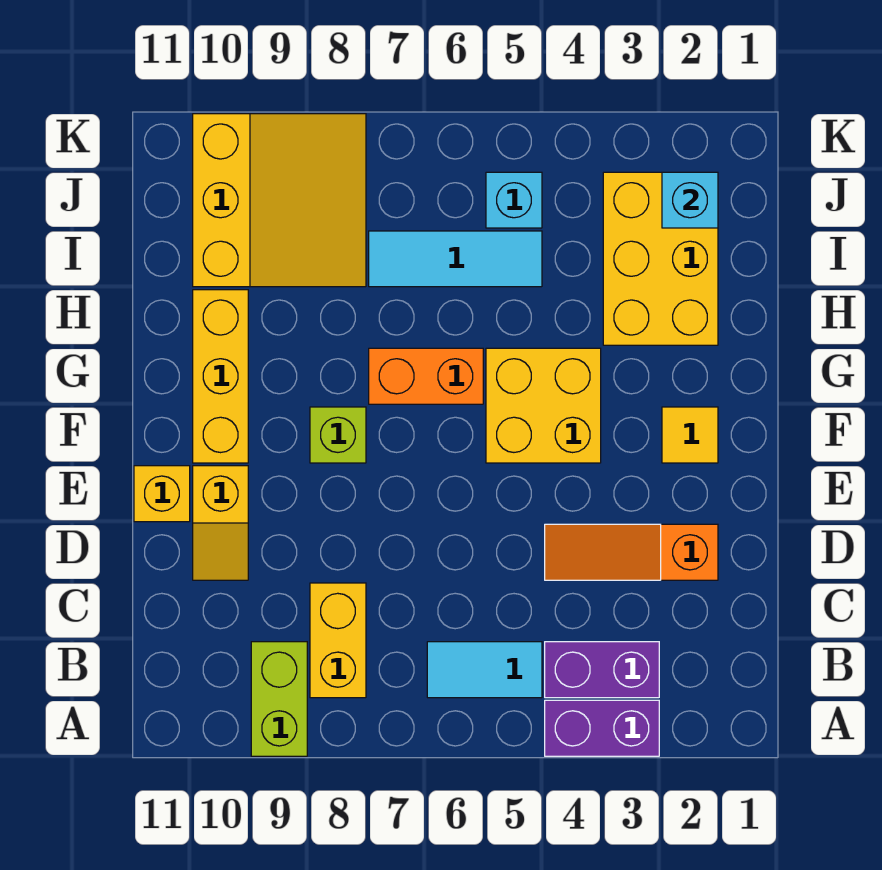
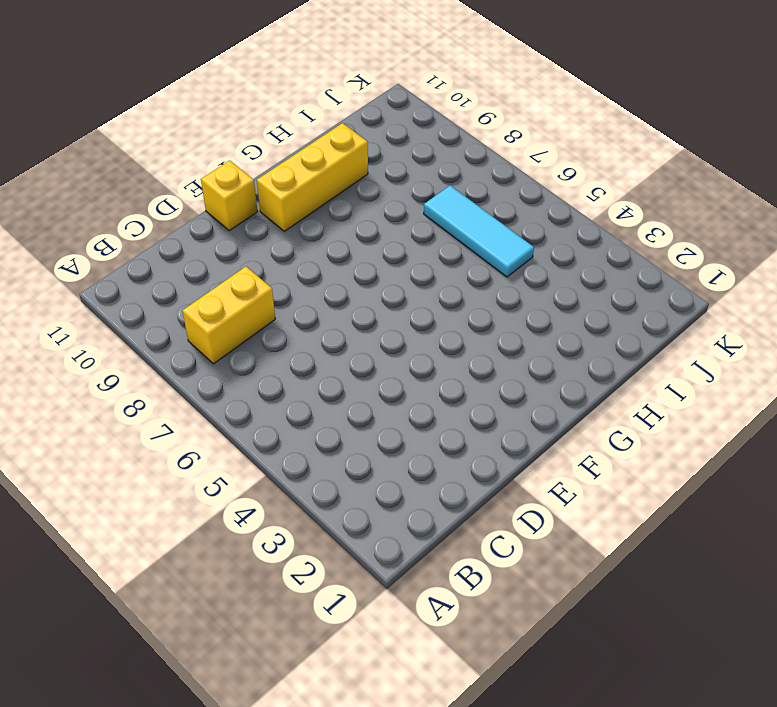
none -> purple brick A3:A4 level 1
none -> lime brick A9:B9 level 1
none -> purple brick B3:B4 level 1

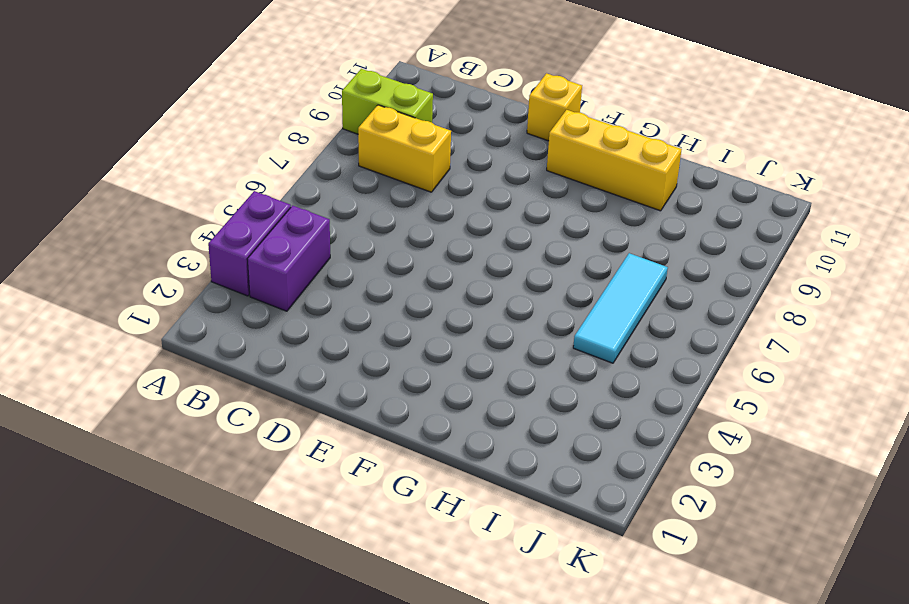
none -> cyan tile B5:B6 level 1
none -> orange slope D2:D4 level 1 top 2
none -> yellow slope D10:E10 level 1 top E

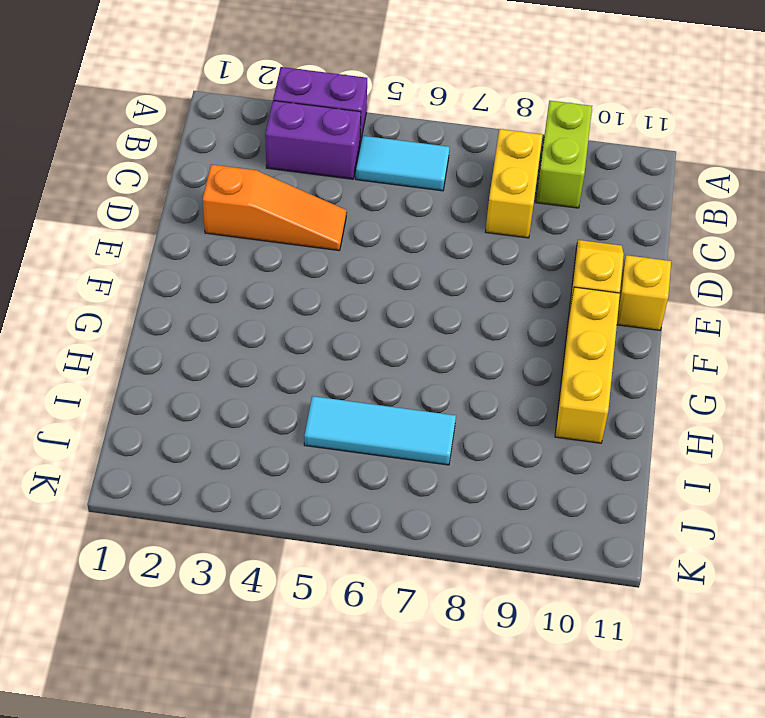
none -> yellow tile F2 level 1
none -> yellow brick F4:G5 level 1
none -> lime brick F8 level 1

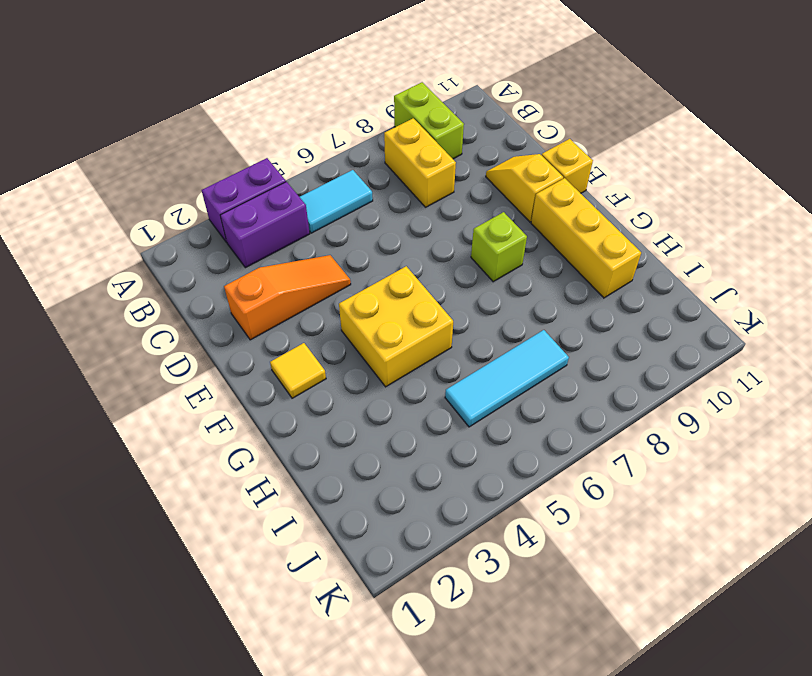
none -> orange brick G6:G7 level 1
none -> yellow brick H2:J3 level 1
none -> yellow slope I8:K10 level 1 top 10

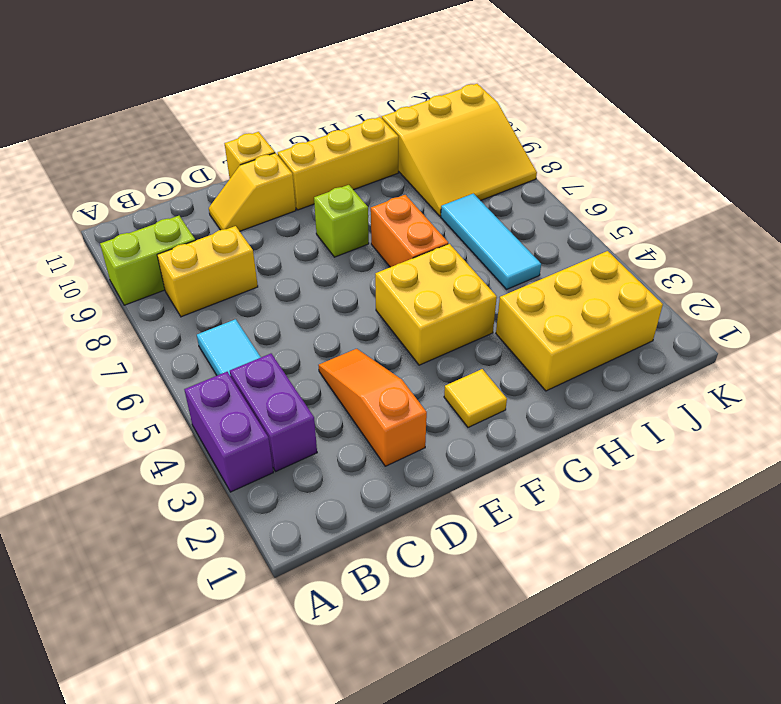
none -> cyan brick J5 level 1
none -> cyan brick J2 level 2

